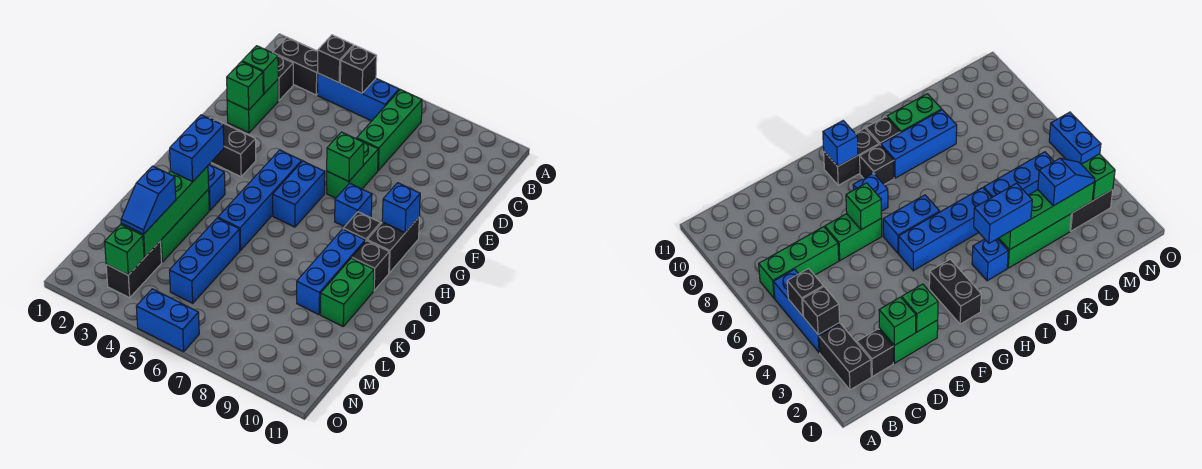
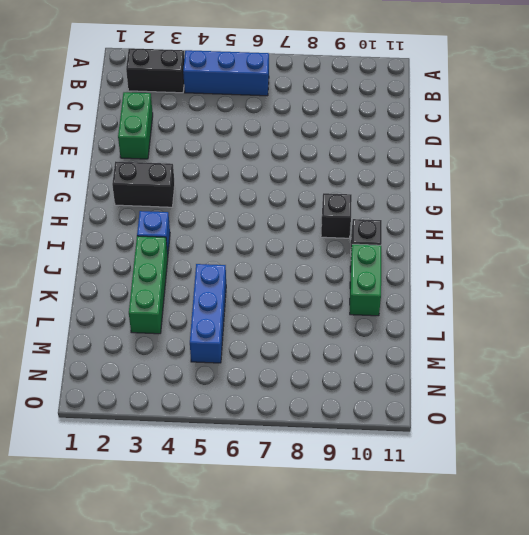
none -> green brick B7:D7 level 1
none -> black brick C2 level 1
none -> green brick E7:F7 level 1
none -> blue brick G5:J5 level 1

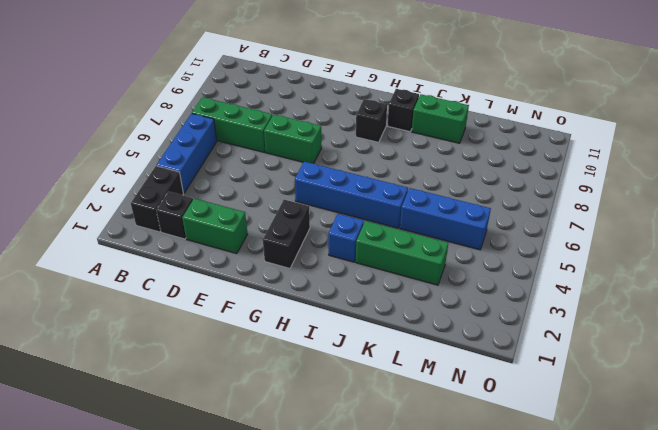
none -> blue brick G6:H6 level 1
none -> blue brick G8 level 1
none -> black brick G10:H10 level 1
none -> blue brick I9:K9 level 1

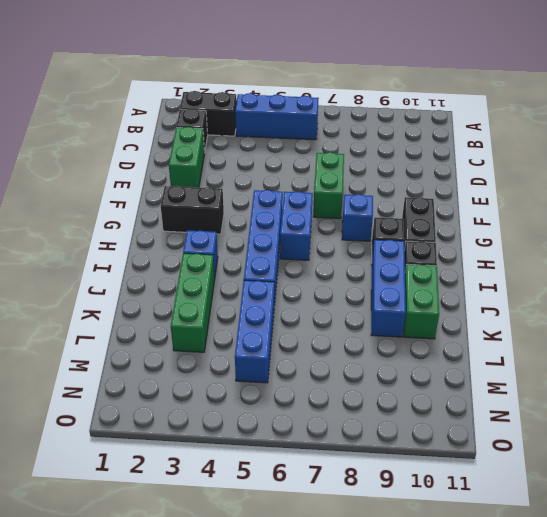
none -> green brick B7:D7 level 1
none -> black brick M3:N3 level 1
none -> blue brick O5:O6 level 1
none -> black brick B4 level 2

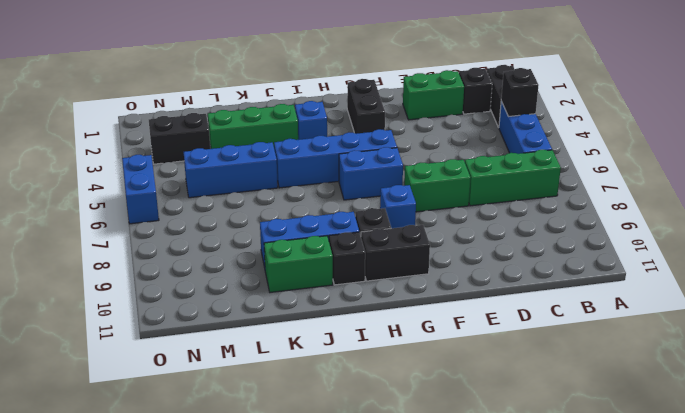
none -> black brick B5 level 2
none -> green brick D2 level 2
none -> green brick E2 level 2
none -> green brick F7 level 2

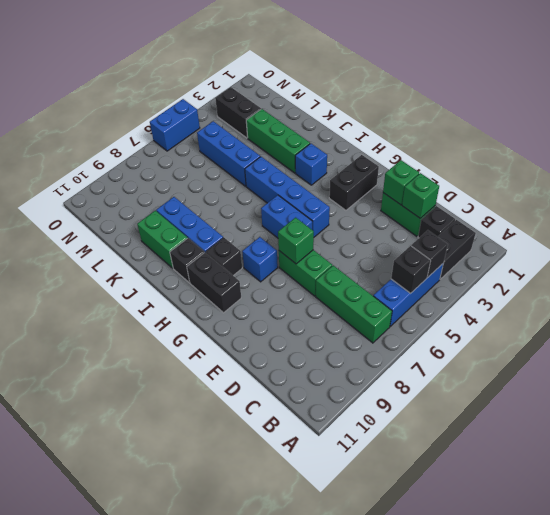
none -> blue brick G10 level 2
none -> green brick J3:M3 level 2
none -> green brick N3 level 2
none -> blue brick I3:J3 level 3

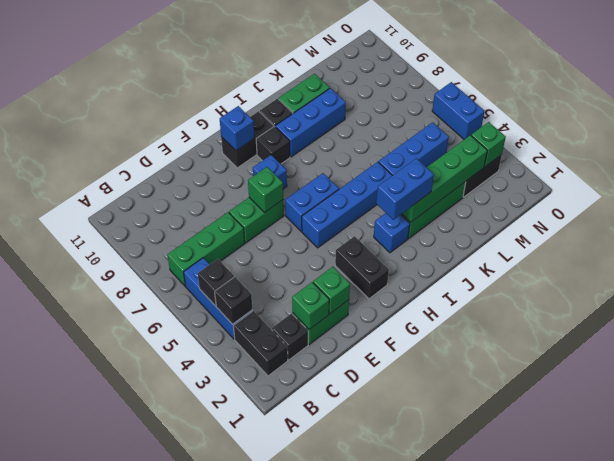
none -> blue slope L3:M3 level 3 top L

